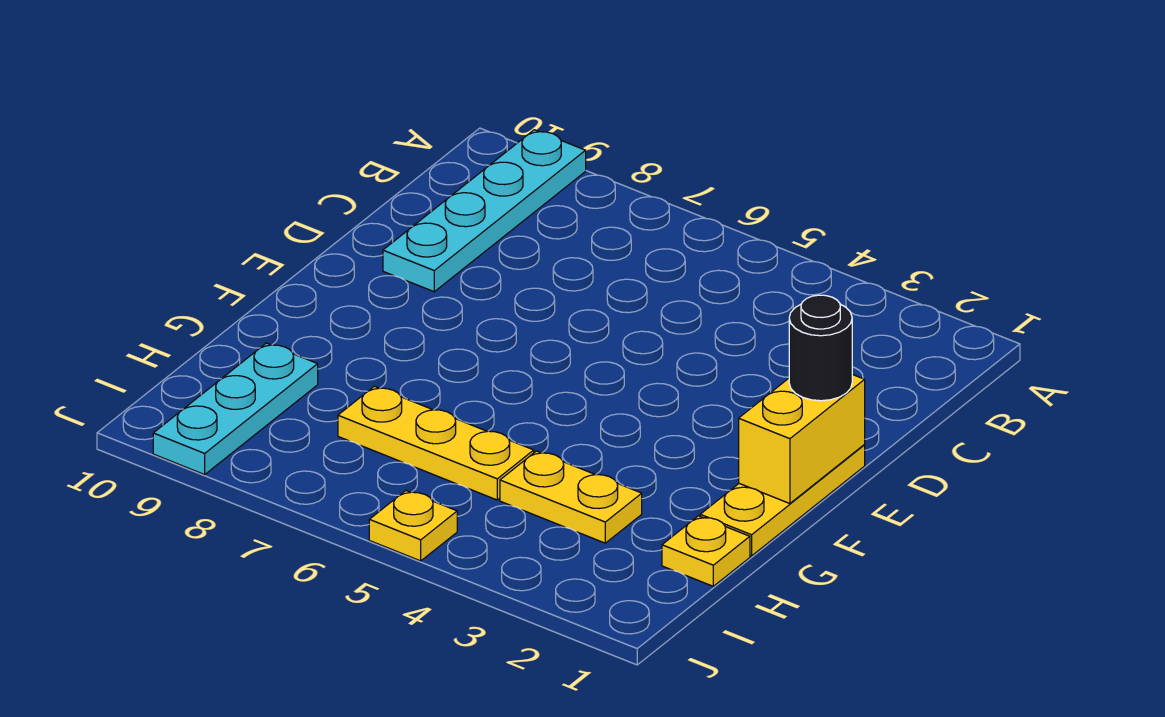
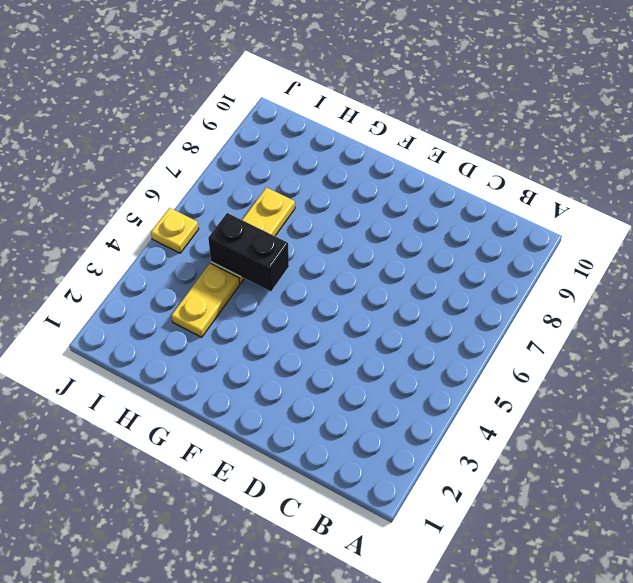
black brick G5:H5 level 2 -> none
none -> cyan plate A9:D9 level 1
none -> yellow plate E1:G1 level 1

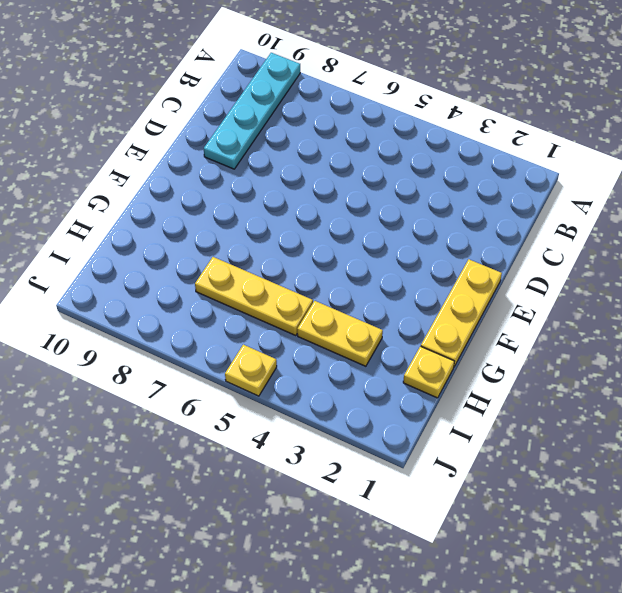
none -> cyan plate H9:J9 level 1
none -> yellow brick E1:F1 level 2

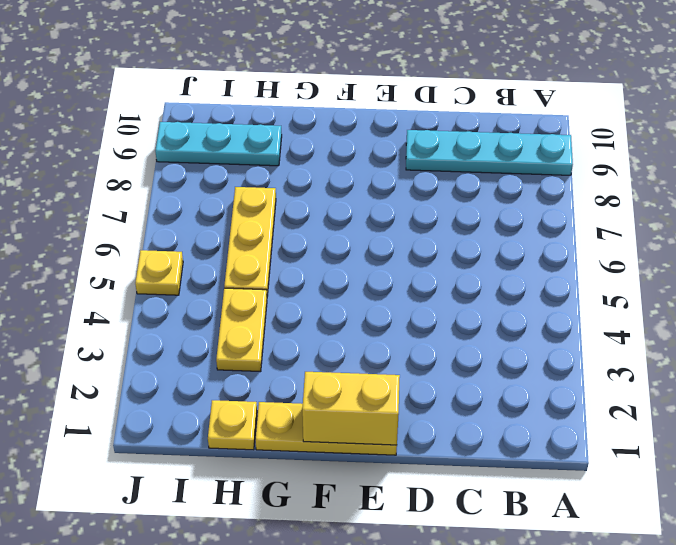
none -> black round brick E1 level 3

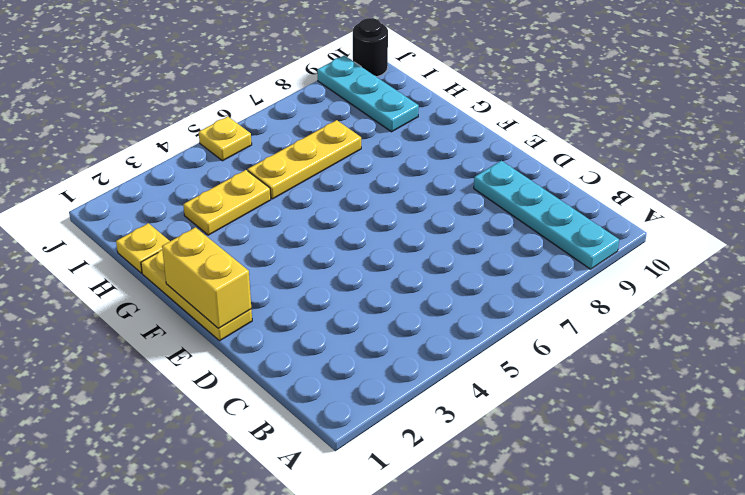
black round brick J10 level 1 -> black round brick E1 level 3

